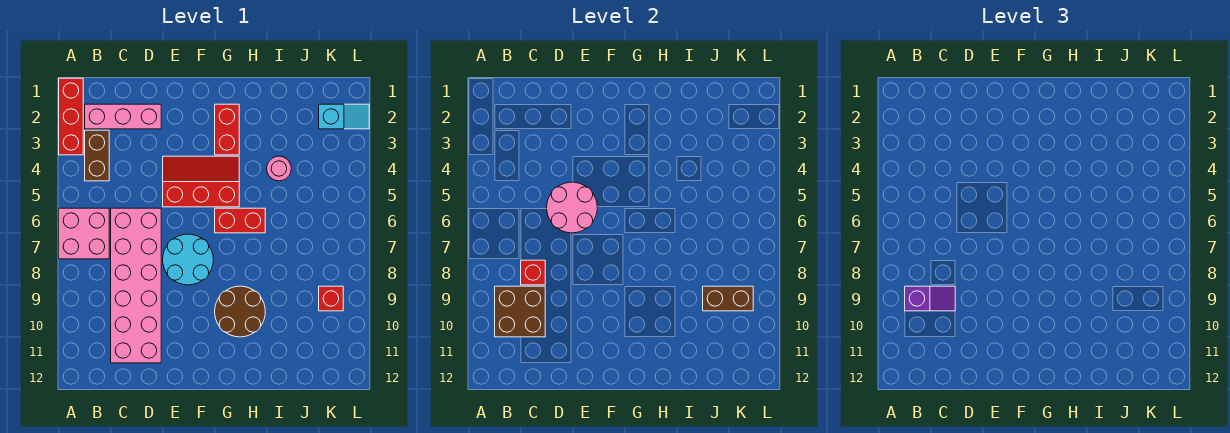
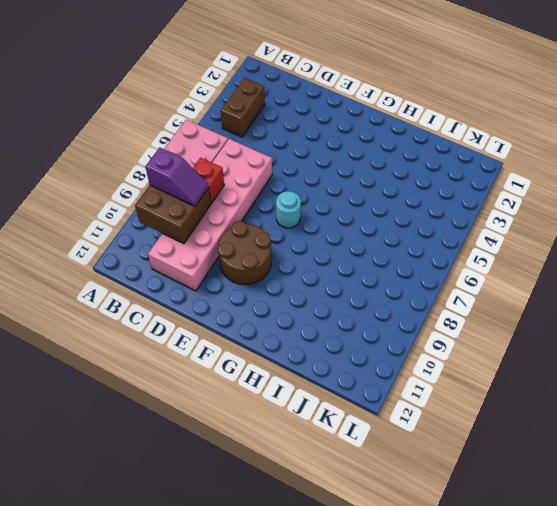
brown round brick E9:F10 level 1 -> brown round brick G9:H10 level 1
cyan round brick F7 level 1 -> cyan round brick E7:F8 level 1
none -> red brick A1:A3 level 1
none -> pink brick B2:D2 level 1
none -> red slope E4:G5 level 1 top 5

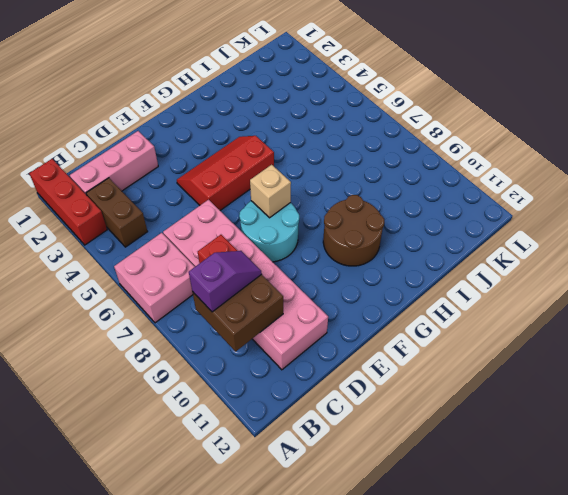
tan brick F7 level 2 -> none
none -> red brick G2:G3 level 1
none -> red brick G6:H6 level 1
none -> pink round brick I4 level 1

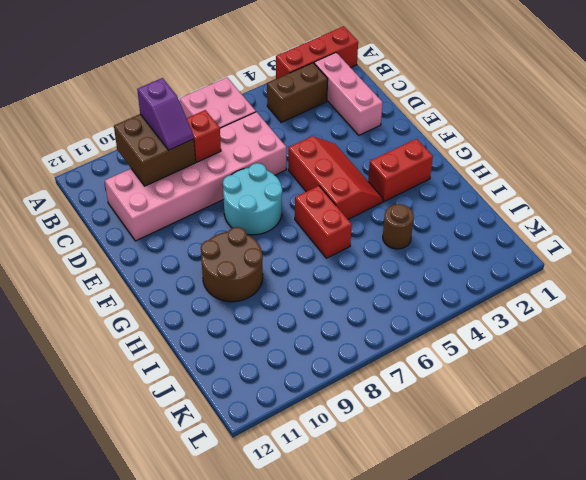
brown round brick I4 level 1 -> pink round brick I4 level 1
none -> cyan slope K2:L2 level 1 top K
none -> red brick K9 level 1
none -> pink round brick D5:E6 level 2

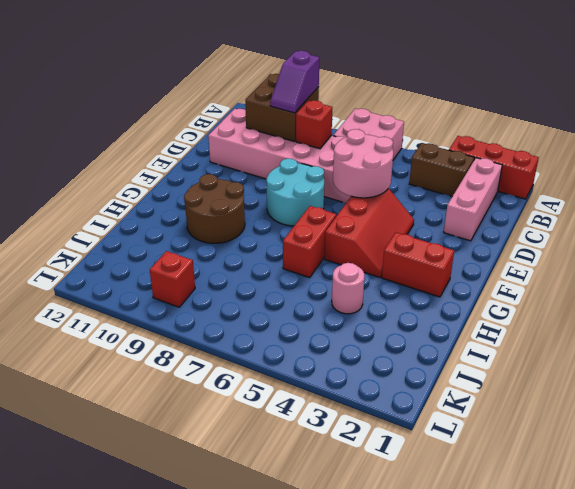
none -> cyan slope K2:L2 level 1 top K
none -> brown brick J9:K9 level 2

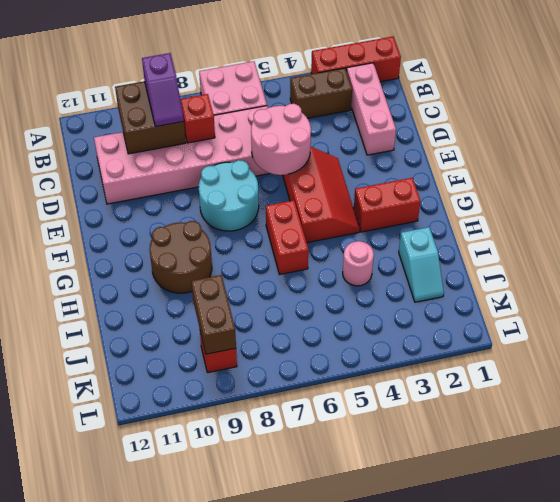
cyan slope I2:J2 level 1 top I -> cyan slope K2:L2 level 1 top K

